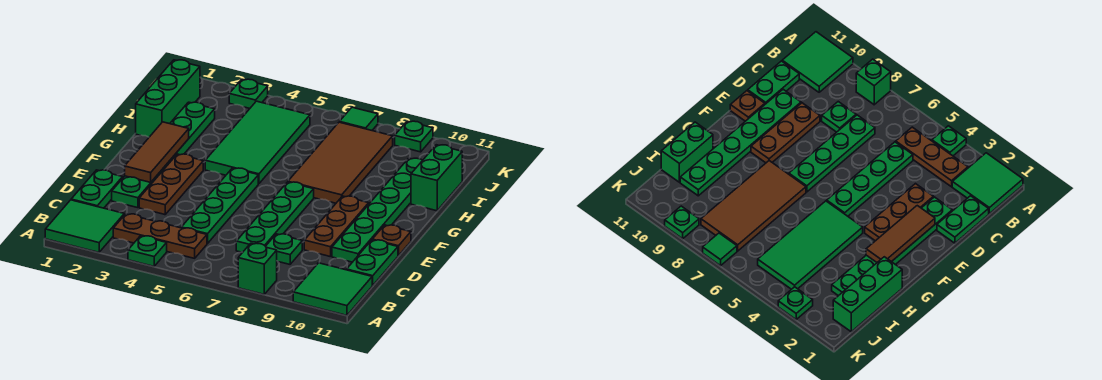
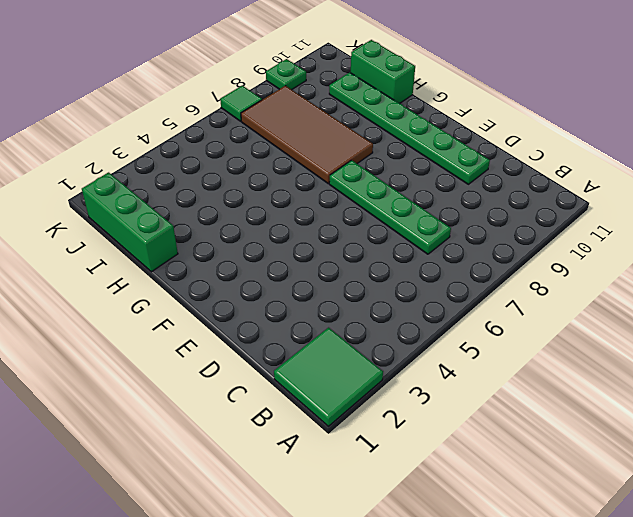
none -> green plate A4 level 1
none -> green brick A8 level 1
none -> green tile A10:B11 level 1

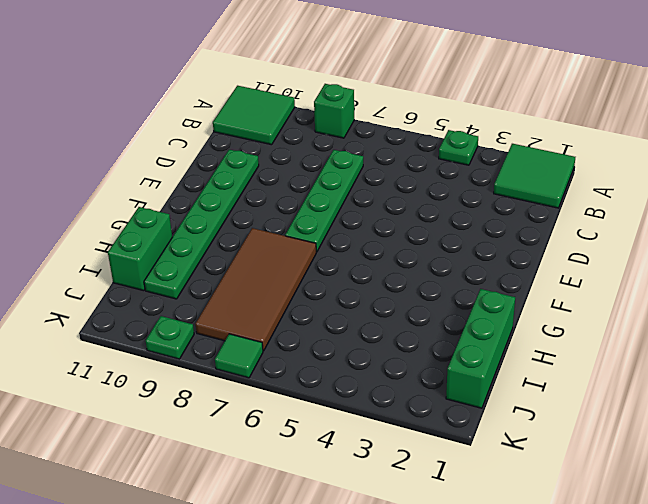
none -> brown plate B3:B5 level 1
none -> green plate C1:D1 level 1
none -> green plate C5:F5 level 1

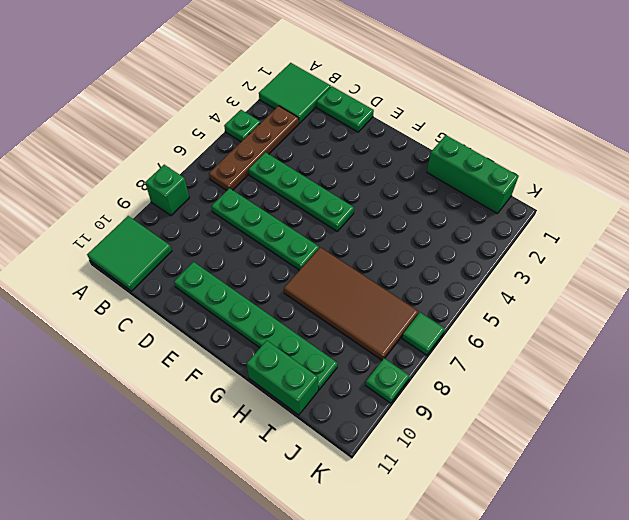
brown plate B3:B6 level 1 -> brown plate B3:B5 level 1
none -> green plate C8 level 1
none -> green plate C11:D11 level 1
none -> green plate D2:I2 level 1

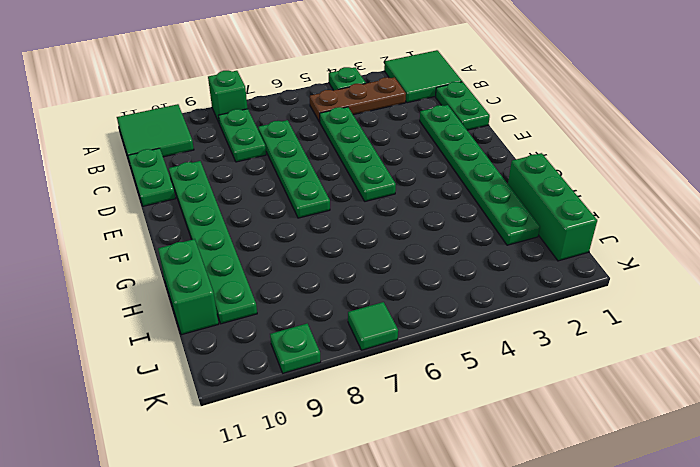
green plate B8:C8 level 1 -> green plate C8 level 1
none -> brown plate D3:F3 level 1
none -> brown plate D9:F9 level 1
none -> brown plate E11 level 1

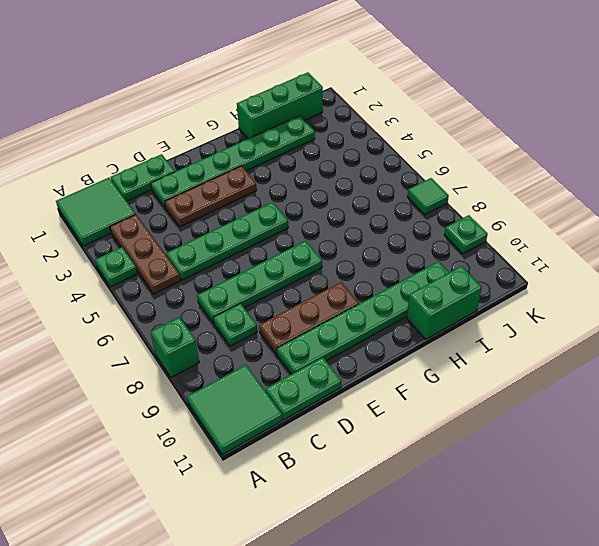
none -> brown plate E11 level 1
none -> green tile G4:J5 level 1
none -> brown tile G7:J8 level 1

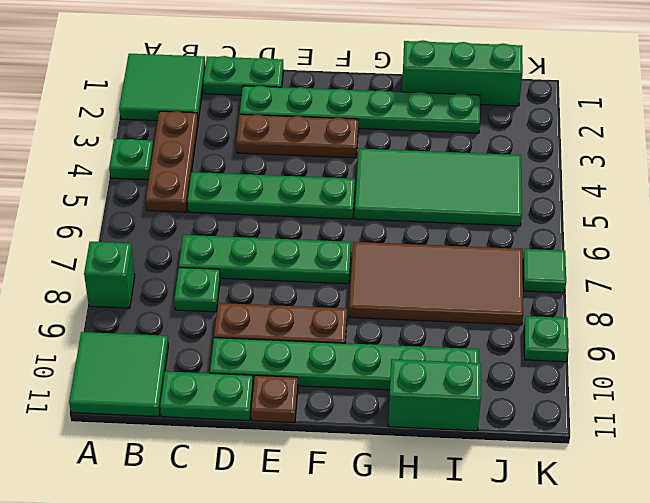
none -> green plate K3 level 1
none -> brown tile E2:G2 level 2

